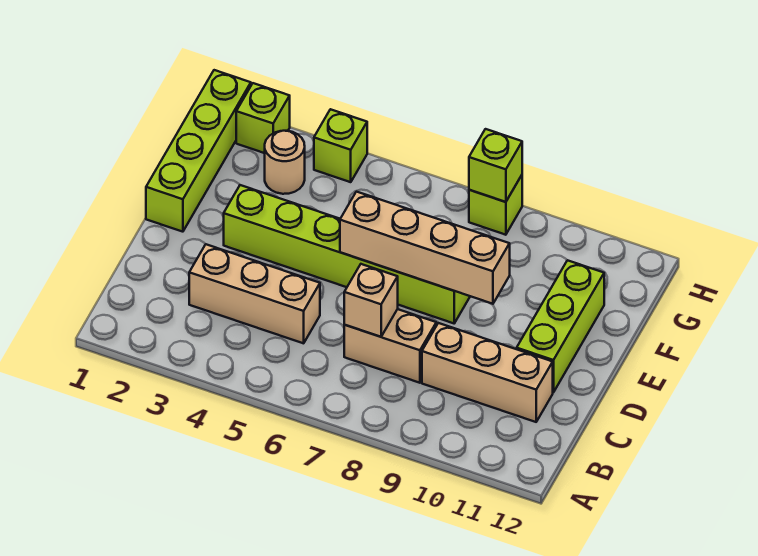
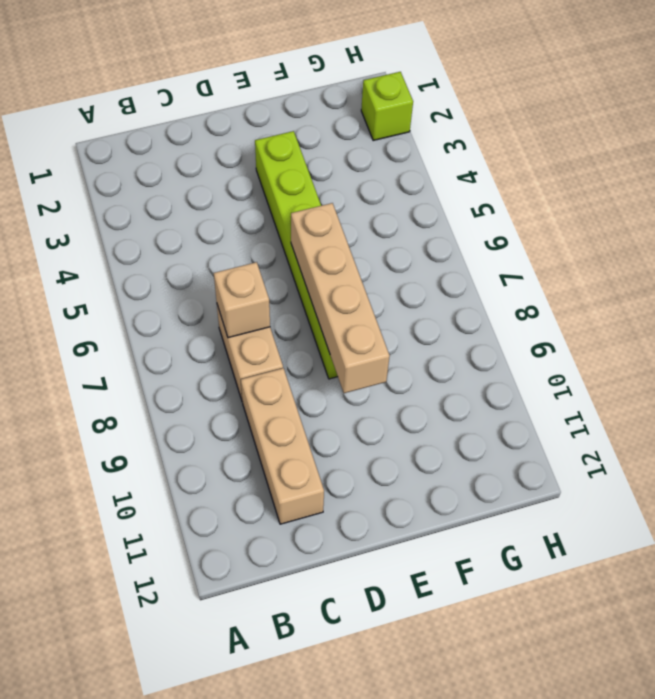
none -> tan brick C3:C5 level 1
none -> lime brick D11:F11 level 1
none -> lime brick E1:H1 level 1

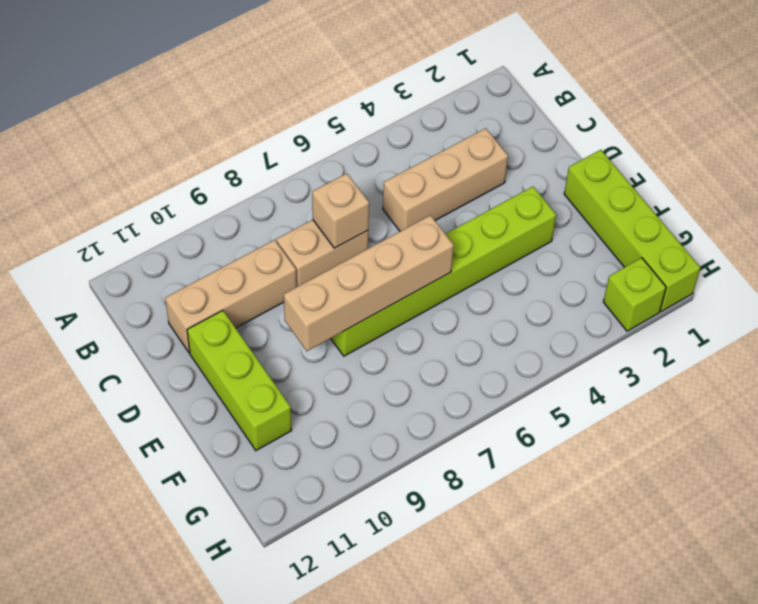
none -> tan round brick G3 level 1
none -> lime brick H4 level 1
none -> lime brick H8 level 1

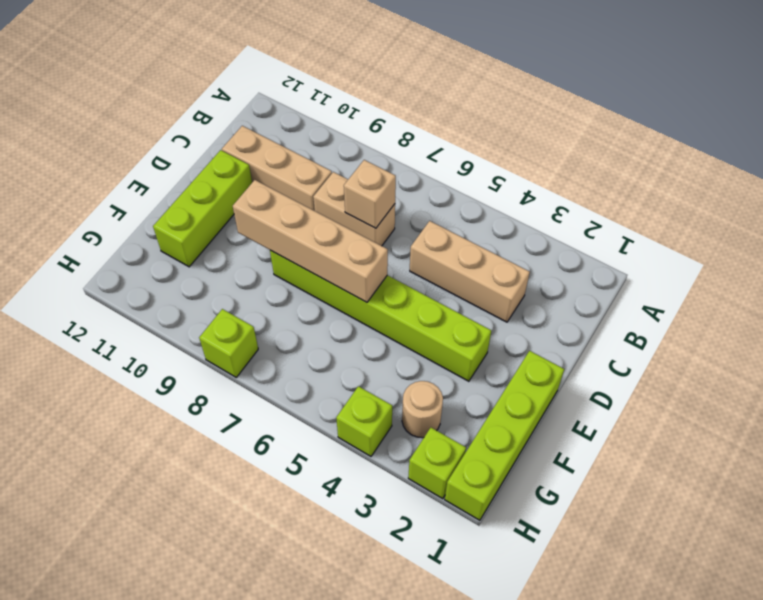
none -> lime brick H8 level 2

